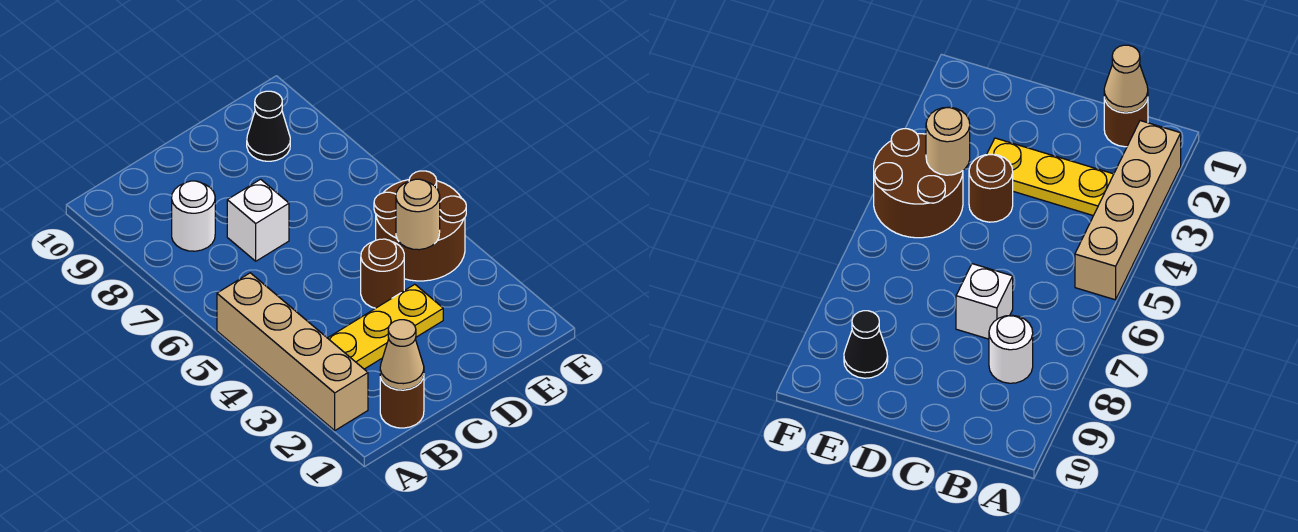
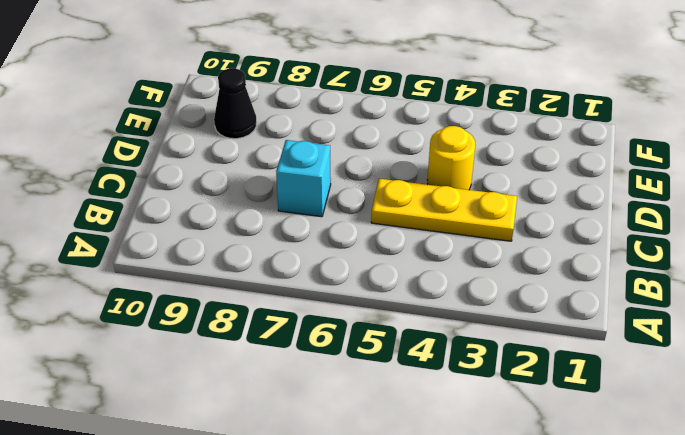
yellow plate C3:C5 level 1 -> yellow plate B3:D3 level 1
cyan brick C7 level 1 -> white brick C7 level 1
yellow round brick D4 level 1 -> brown round brick D4 level 1
none -> tan brick A2:A5 level 1
none -> brown round brick B1 level 1

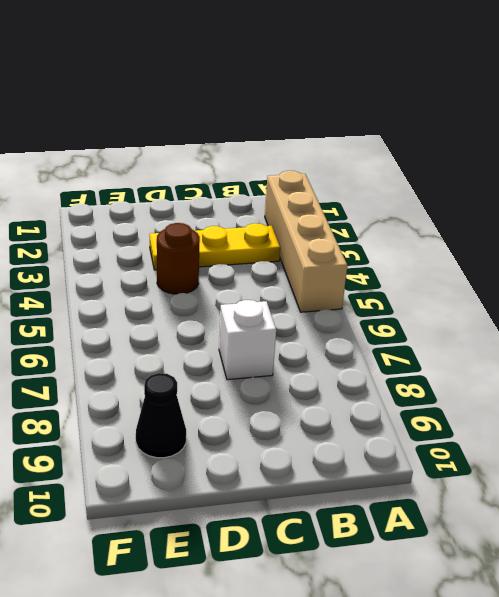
none -> brown round brick B1 level 1
none -> white round brick B8 level 1

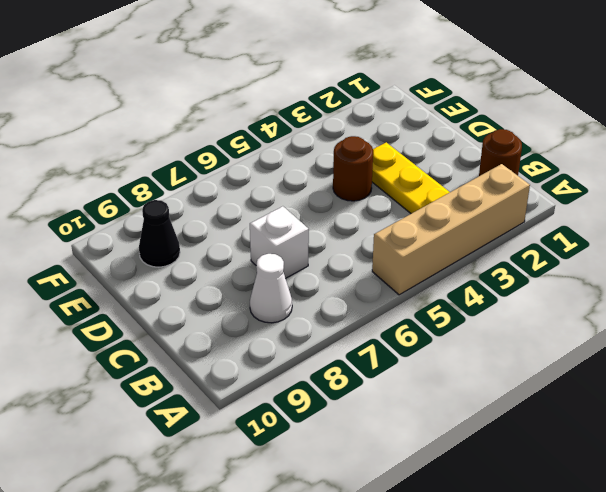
white cone B8 level 1 -> white round brick B8 level 1
none -> brown round brick E4:F5 level 1
none -> tan cone B1 level 2

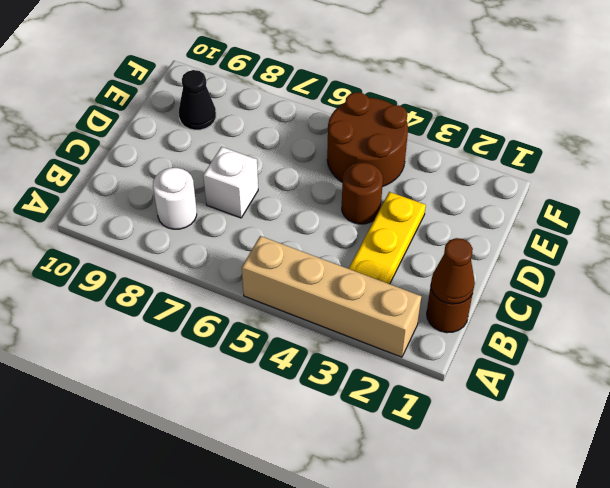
brown cone B1 level 2 -> tan cone B1 level 2
none -> tan round brick E4 level 2

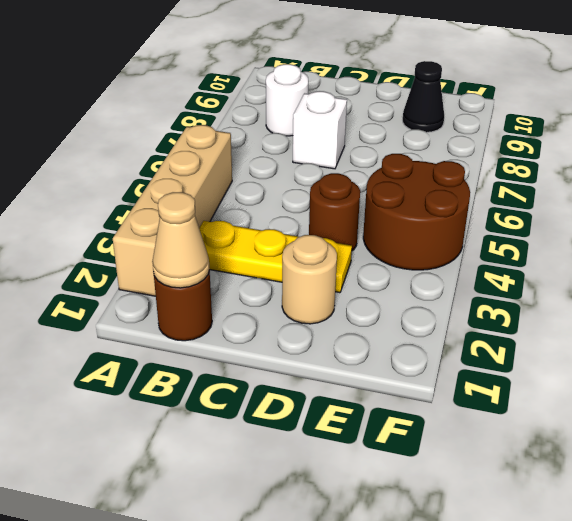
tan round brick D2 level 1 -> tan round brick E4 level 2

